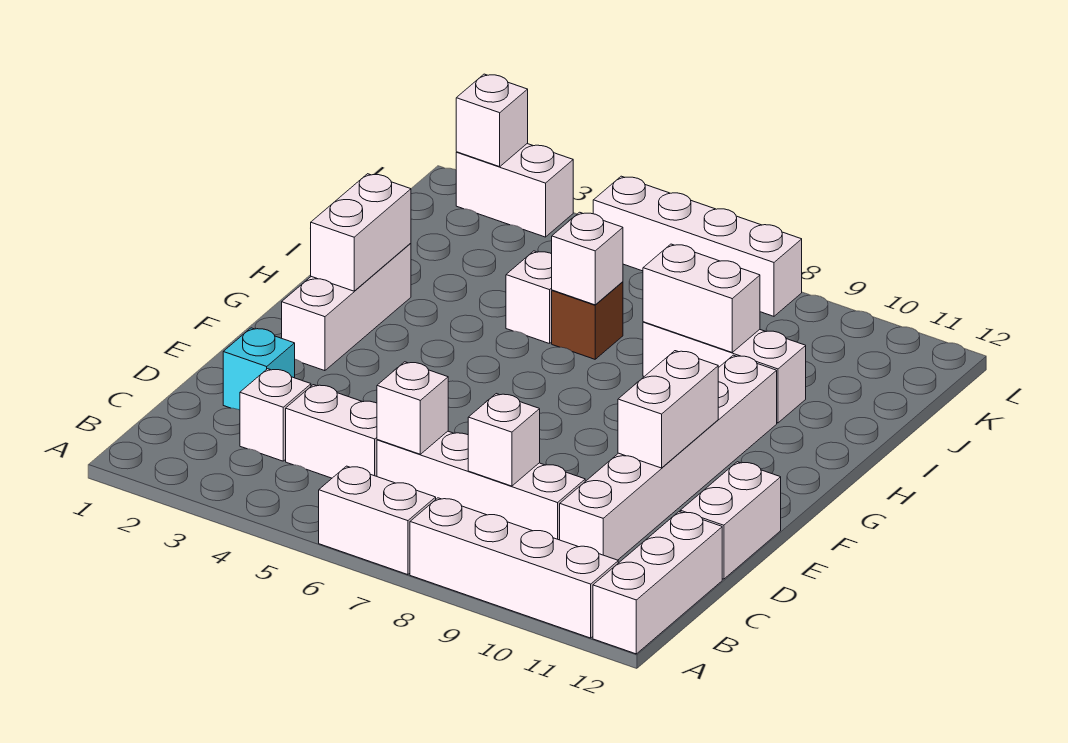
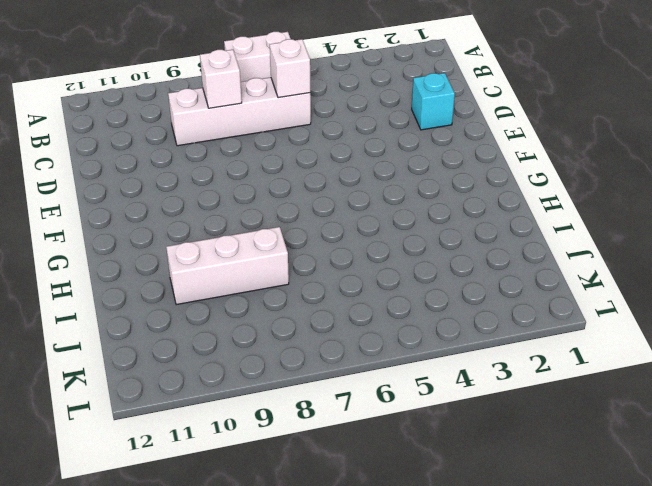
none -> white brick A8:A11 level 1
none -> white brick A12:C12 level 1
none -> white brick C3 level 1

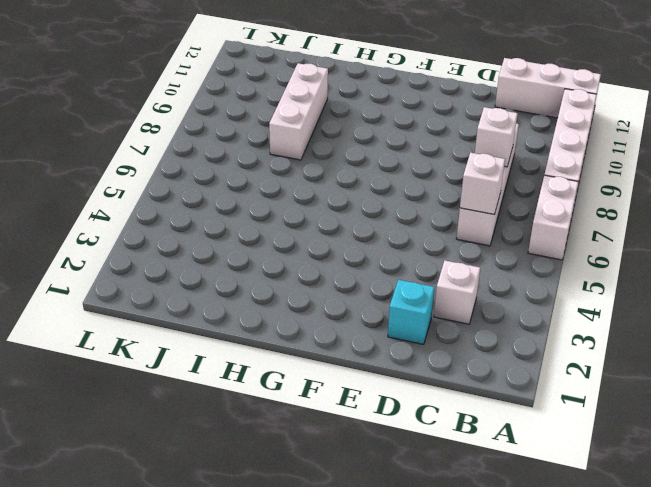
none -> white brick C4:C5 level 1
none -> white brick C10:H10 level 1
none -> white brick D12:E12 level 1

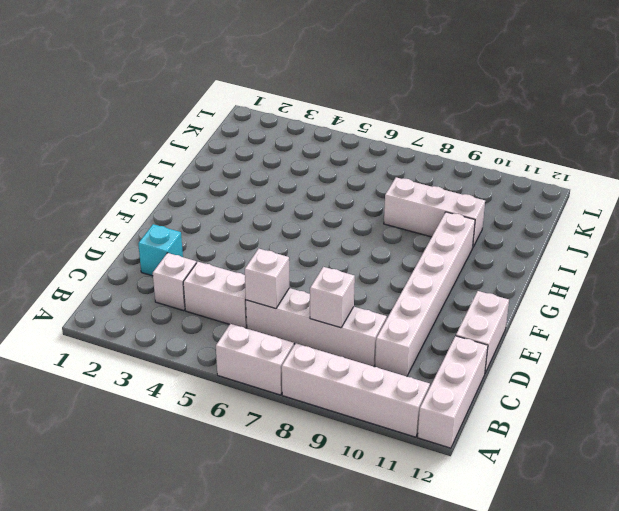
none -> white brick F2:H2 level 1
none -> white brick I5 level 1
none -> brown brick I6 level 1

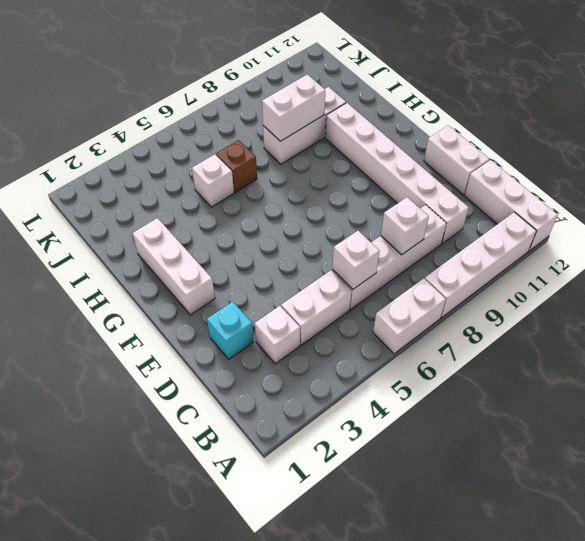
none -> white brick L2:L3 level 1
none -> white brick L5:L8 level 1
none -> white brick E10:F10 level 2

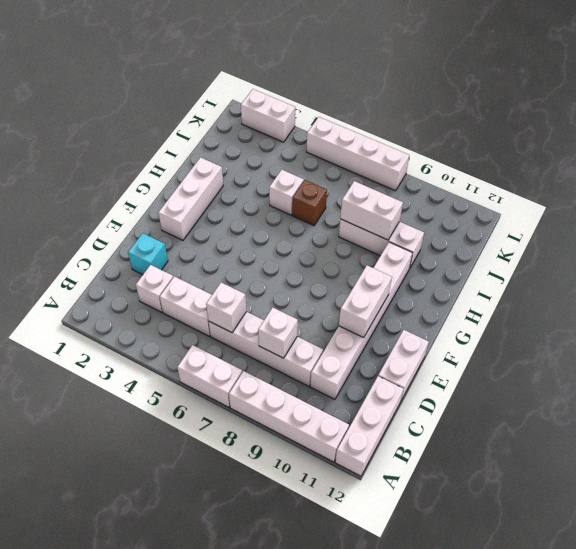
none -> white brick G2:H2 level 2
none -> white brick I6 level 2
none -> white brick L2 level 2

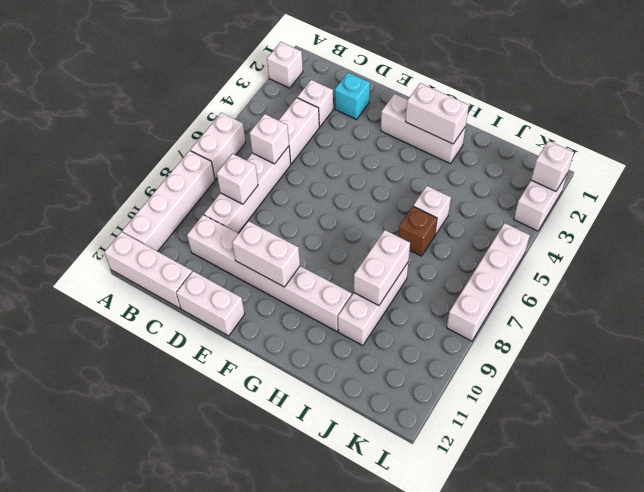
white brick A2 level 1 -> white brick I6 level 2

